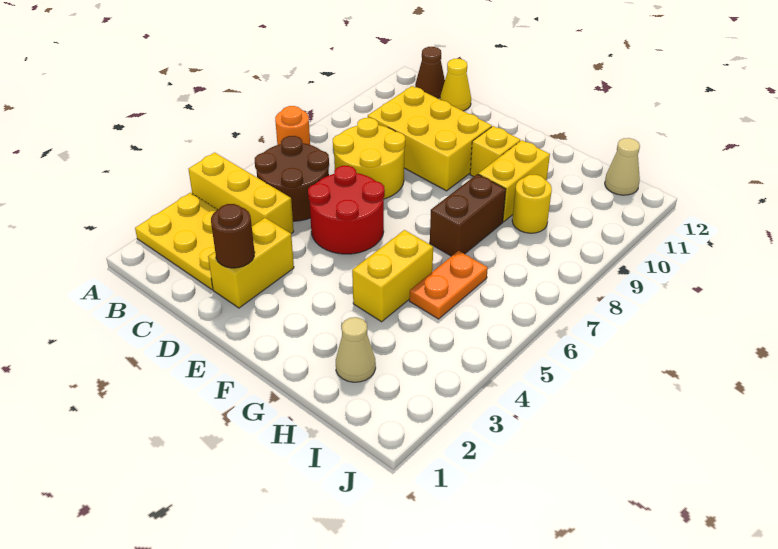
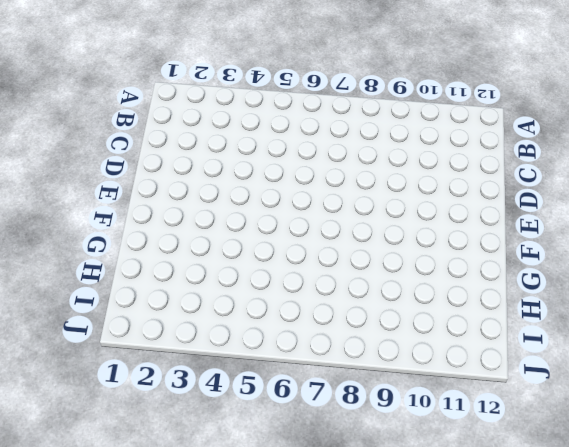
none -> yellow plate A2:C3 level 1
none -> yellow brick A4:C4 level 1
none -> orange round brick A7 level 1

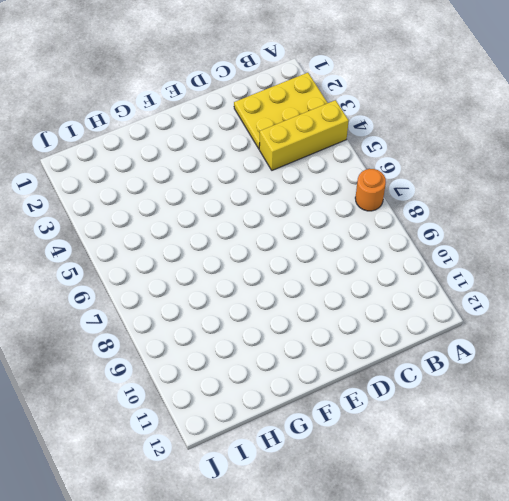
none -> brown round brick B5:C6 level 1
none -> brown cone B12 level 1
none -> yellow round brick C7:D8 level 1

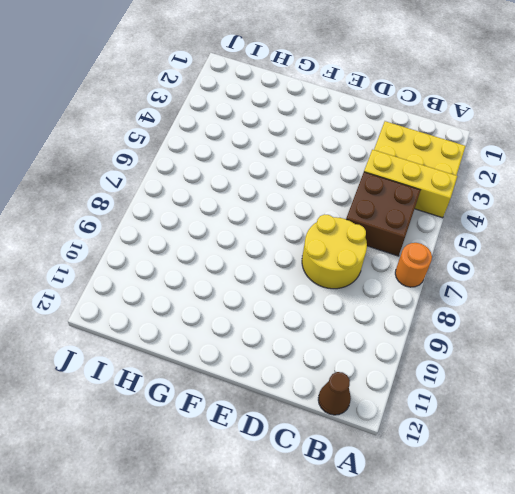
brown brick B5:C6 level 1 -> brown round brick B5:C6 level 1
none -> yellow brick C9:E10 level 1
none -> yellow cone C12 level 1
none -> yellow brick D2:D3 level 1

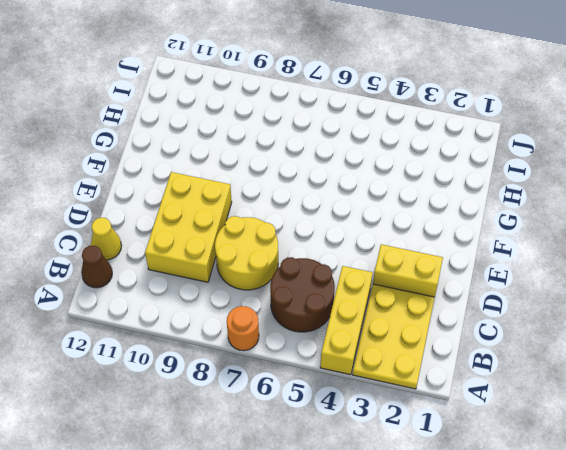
none -> red round brick D5:E6 level 1
none -> yellow brick F10 level 1
none -> yellow brick G4:G5 level 1

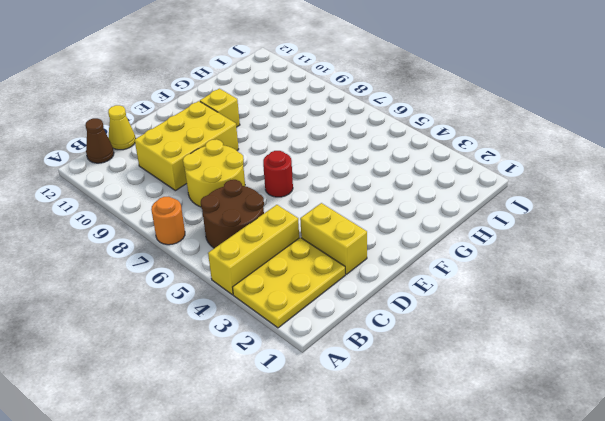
red round brick E6 level 1 -> red round brick D5:E6 level 1
none -> yellow brick G4:G5 level 1
none -> brown brick G7:G8 level 1
none -> yellow brick G9:G10 level 1

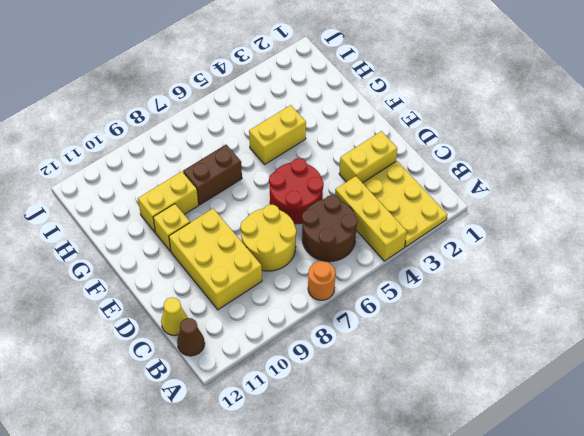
none -> tan cone H2 level 1
none -> orange plate H5:H6 level 1
none -> yellow round brick H9 level 1

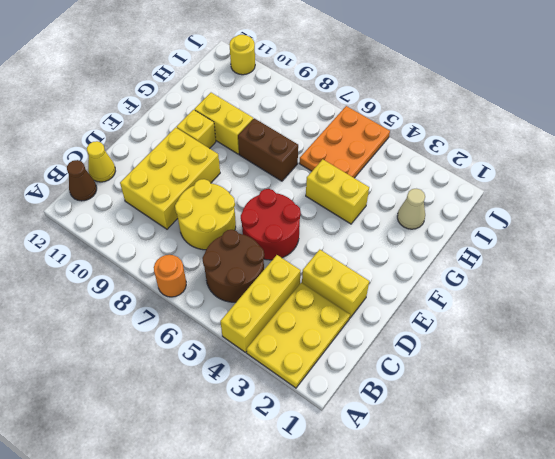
orange plate H5:J6 level 1 -> orange plate H5:H6 level 1
yellow round brick J11 level 1 -> yellow round brick H9 level 1
none -> tan cone I12 level 1
none -> brown round brick D2 level 2

